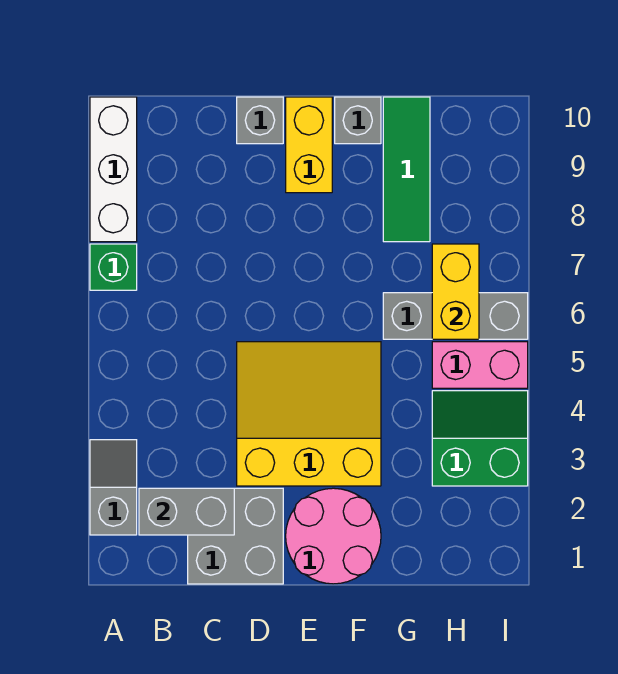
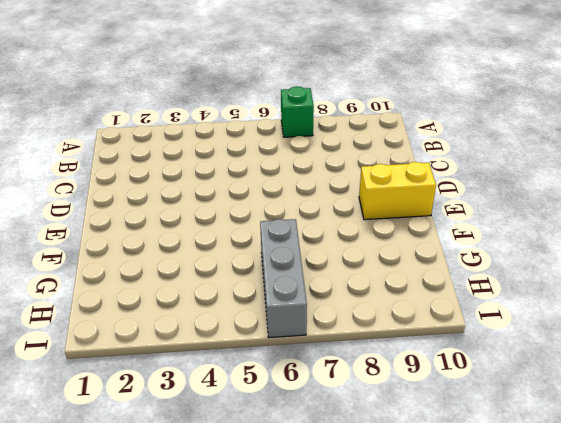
none -> grey slope A2:A3 level 1 top 2
none -> white brick A8:A10 level 1
none -> grey brick C1:D2 level 1

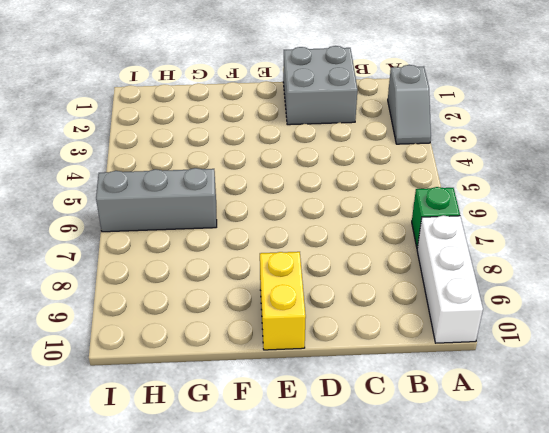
none -> yellow slope D3:F5 level 1 top 3
none -> grey brick D10 level 1
none -> pink round brick E1:F2 level 1

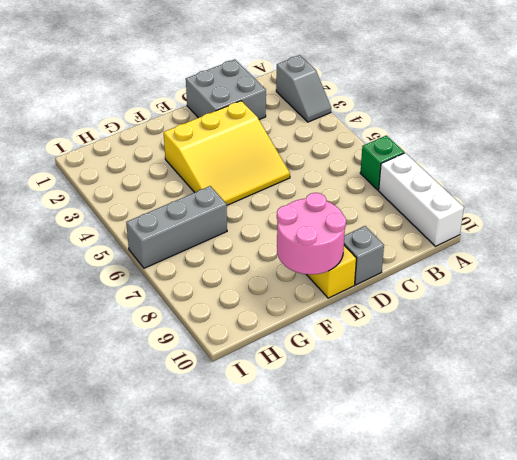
pink round brick E9:F10 level 2 -> pink round brick E1:F2 level 1
none -> grey brick F10 level 1
none -> green tile G8:G10 level 1
none -> green slope H3:I4 level 1 top 3

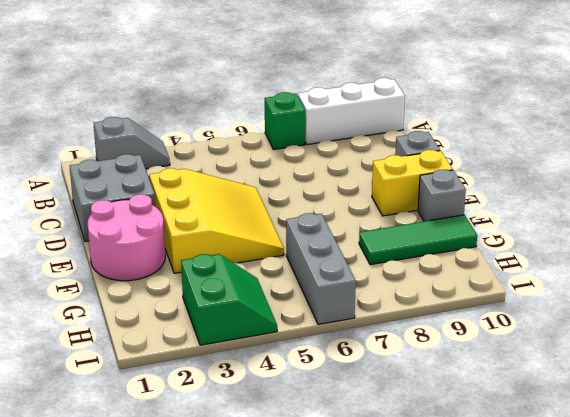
none -> pink brick H5:I5 level 1
none -> grey brick B2:C2 level 2
none -> yellow brick H6:H7 level 2

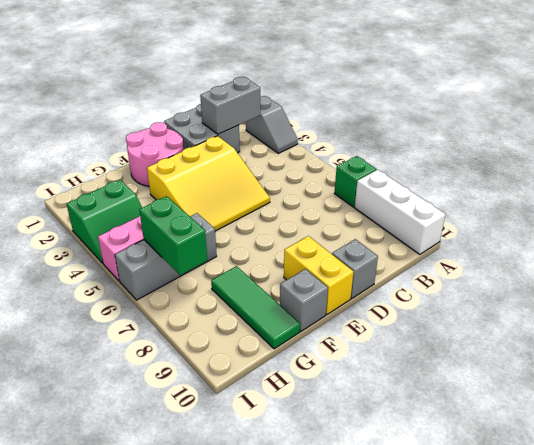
green brick H6:H7 level 2 -> yellow brick H6:H7 level 2

